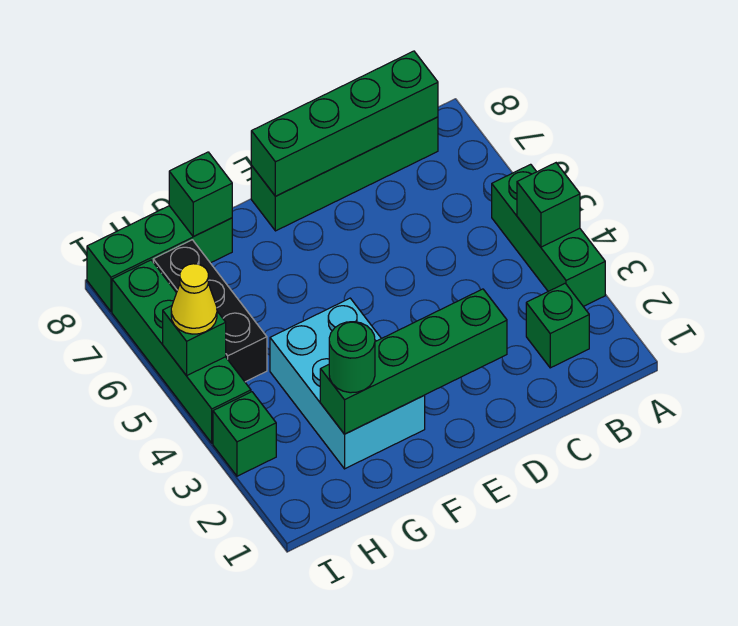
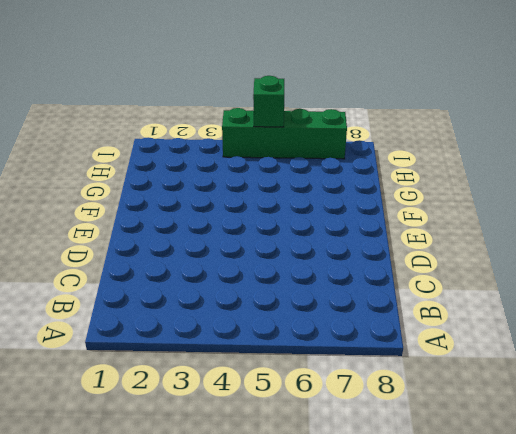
none -> green brick A3:A5 level 1
none -> green brick B2 level 1
none -> green brick B8:E8 level 1

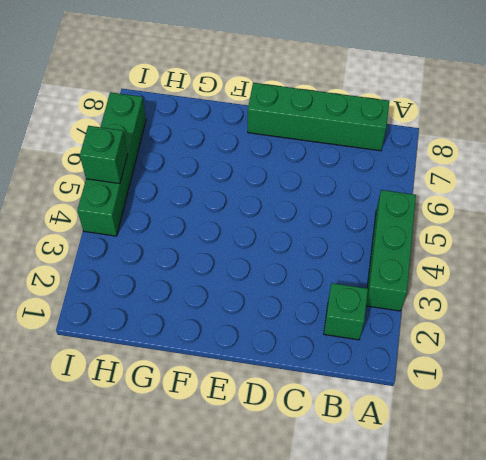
none -> cyan brick F2:G4 level 1
none -> green brick G8:I8 level 1
none -> black brick H5:H7 level 1

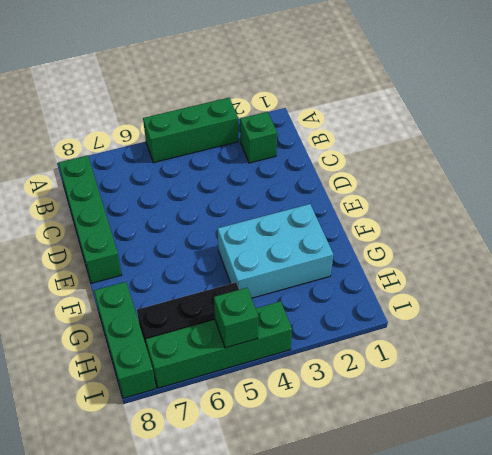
none -> green brick I3 level 1
none -> green brick A4 level 2
none -> green brick B8:E8 level 2

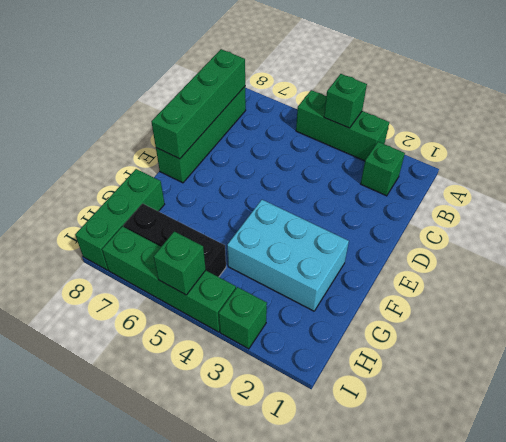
none -> green brick D2:G2 level 2
none -> green brick G8 level 2
none -> green round brick G2 level 3

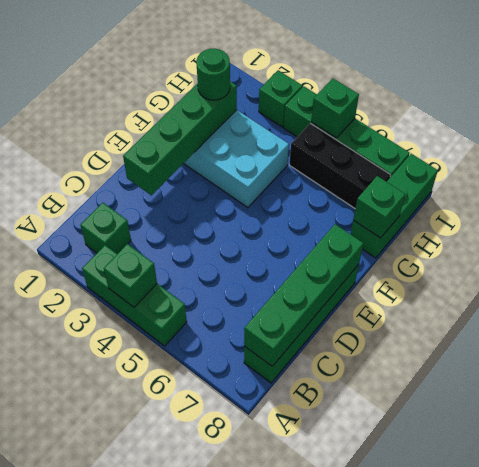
none -> yellow cone I5 level 3

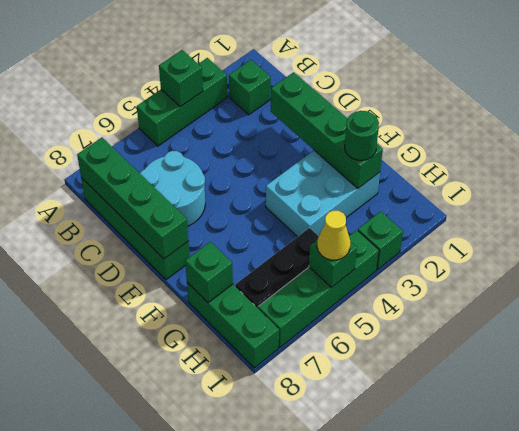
cyan round brick C6:D7 level 1 -> none

